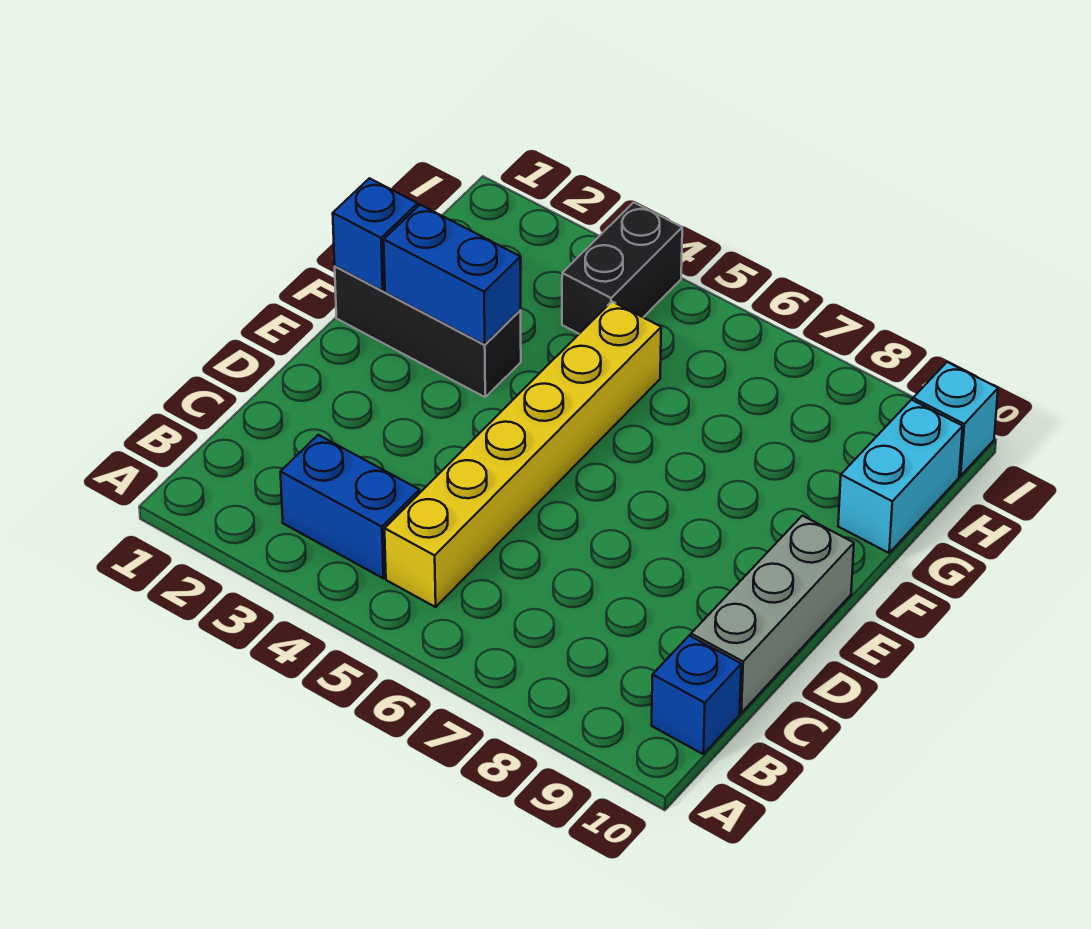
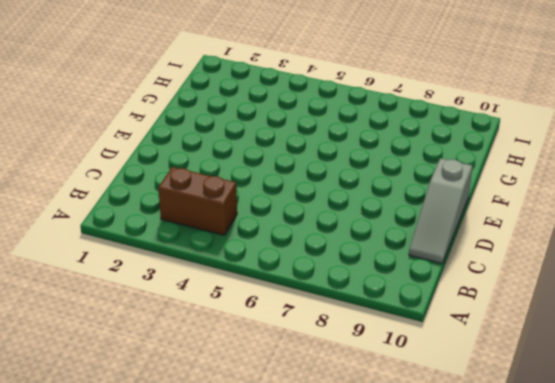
brown brick B3:B4 level 1 -> blue brick B3:B4 level 1
grey slope C10:E10 level 1 top E -> grey brick C10:E10 level 1
none -> yellow brick B5:G5 level 1
none -> blue brick B10 level 1

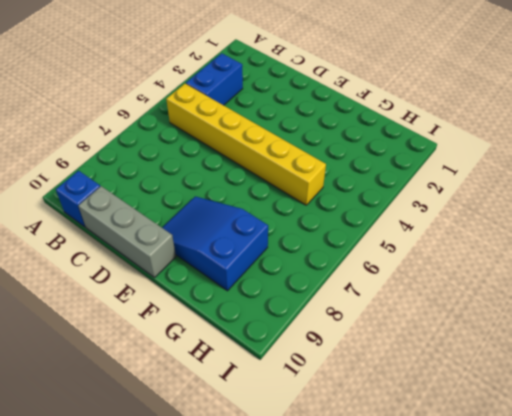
blue slope E8:G9 level 1 top G -> none
none -> black brick F1:F3 level 1
none -> cyan brick G10:H10 level 1

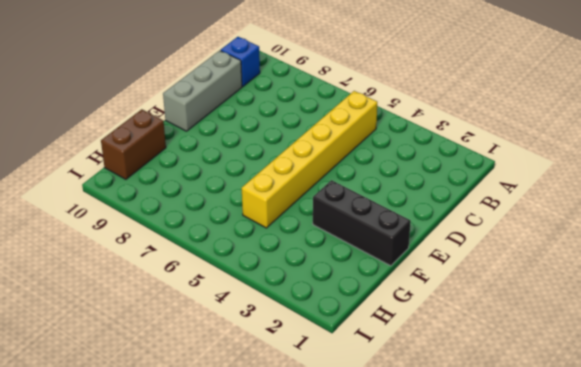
brown brick G10:H10 level 1 -> cyan brick G10:H10 level 1
none -> blue brick B3:B4 level 1
none -> black brick H4:I4 level 1

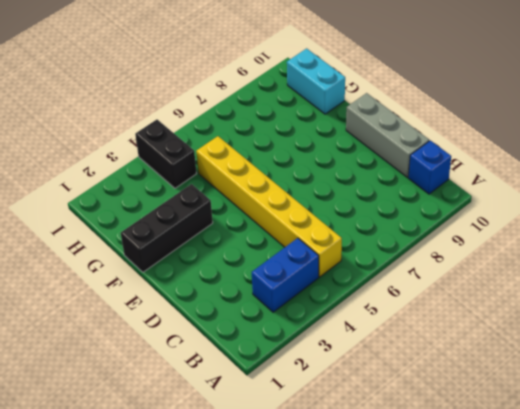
none -> cyan brick I10 level 1
none -> blue brick F1 level 2

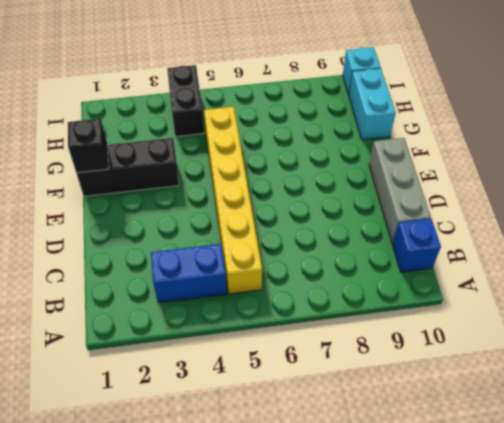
black brick F1 level 2 -> blue brick F1 level 2
none -> blue brick F2:F3 level 2

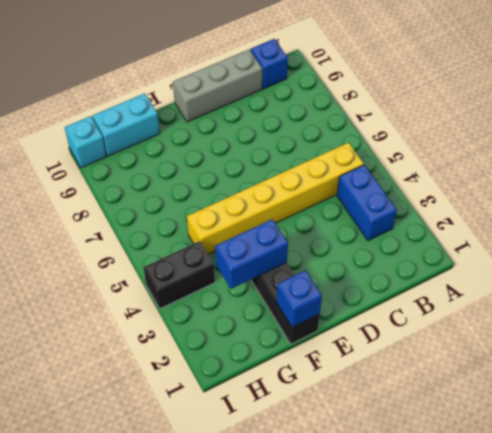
blue brick F3:G3 level 2 -> blue brick F2:F3 level 2

